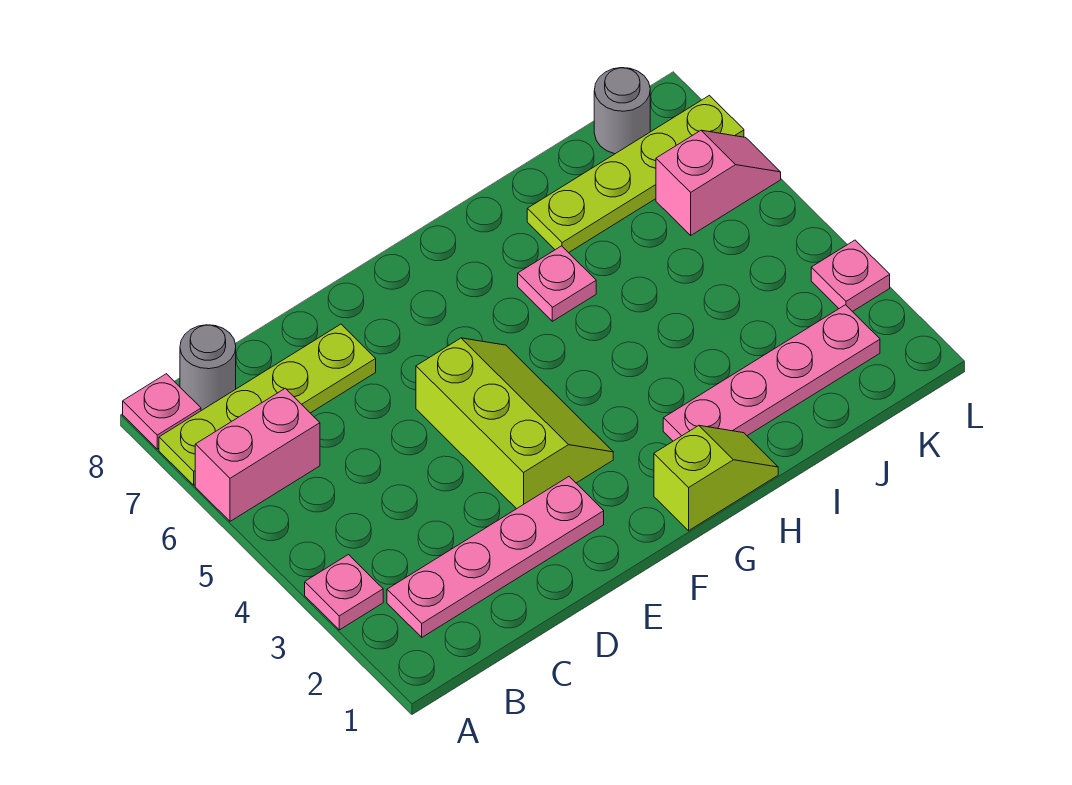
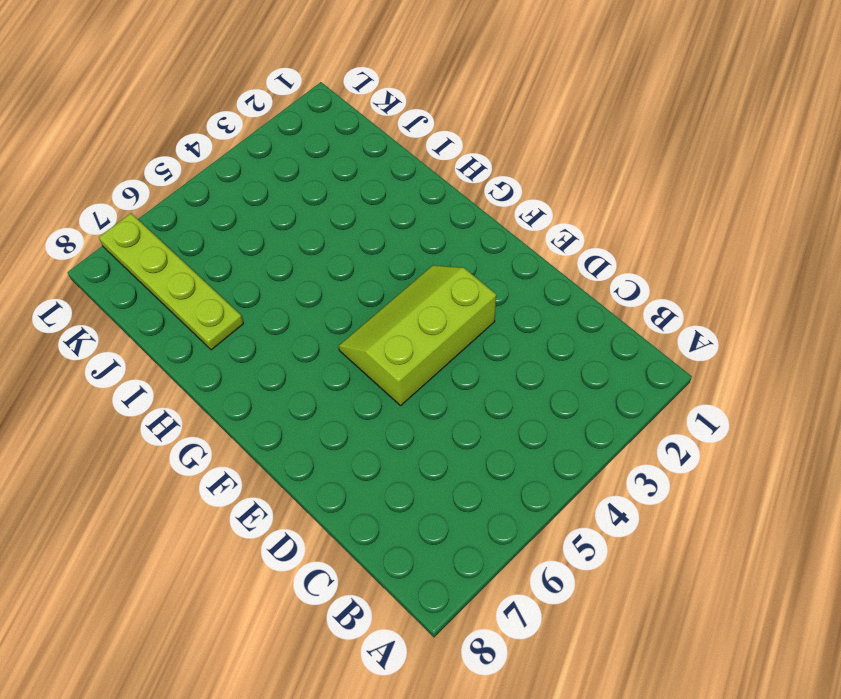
none -> pink plate A3 level 1
none -> pink brick A6:B6 level 1
none -> lime plate A7:D7 level 1

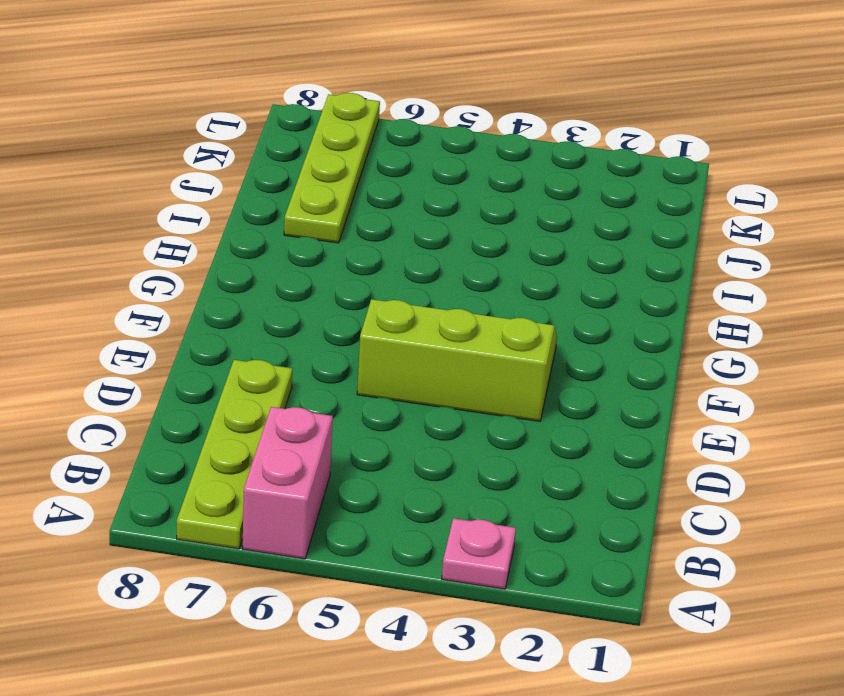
none -> pink plate A8 level 1
none -> pink plate B2:E2 level 1
none -> grey round brick B8 level 1

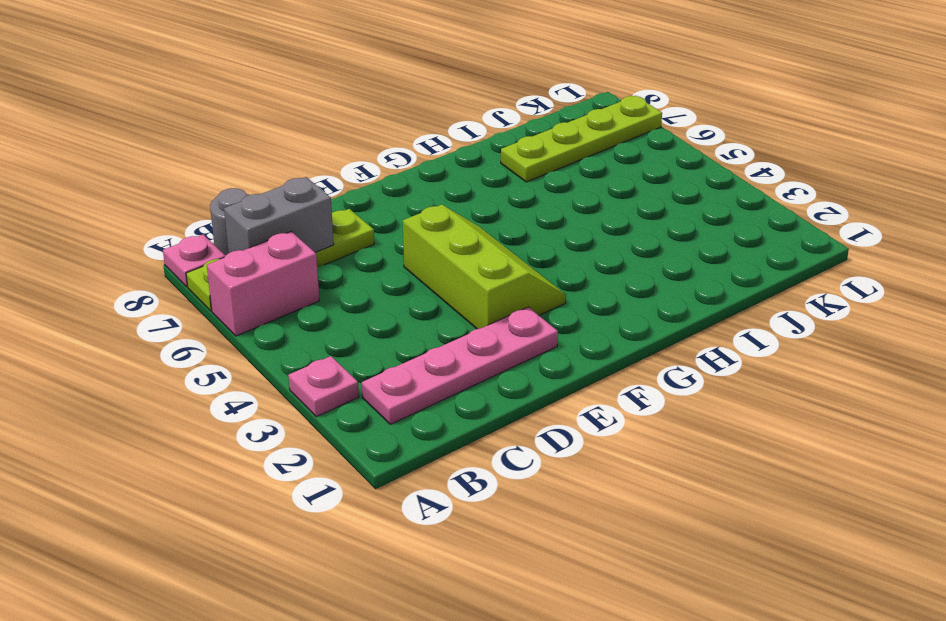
grey brick B7:C7 level 2 -> none
none -> lime slope G1:H1 level 1 top G
none -> pink plate H2:K2 level 1
none -> pink plate H6 level 1

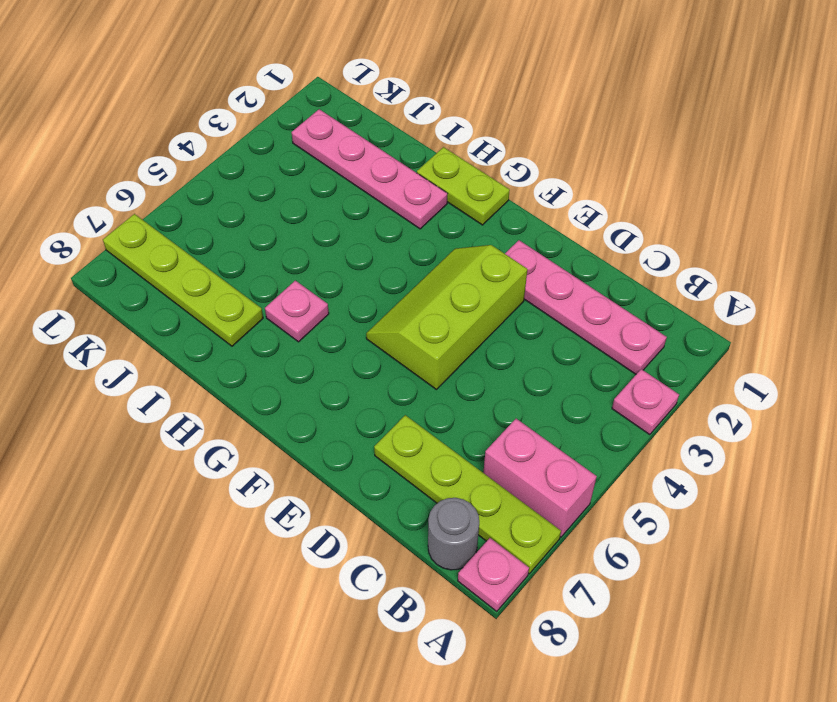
lime plate G1:H1 level 1 -> lime slope G1:H1 level 1 top G
none -> pink slope K6:L6 level 1 top K
none -> grey round brick K8 level 1
none -> pink plate L3 level 1

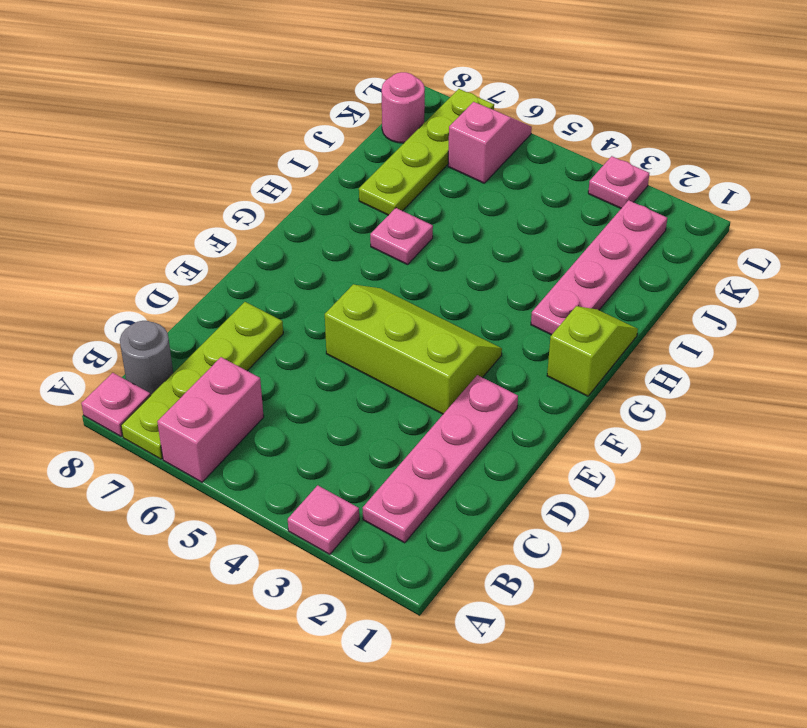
pink round brick K8 level 1 -> grey round brick K8 level 1

